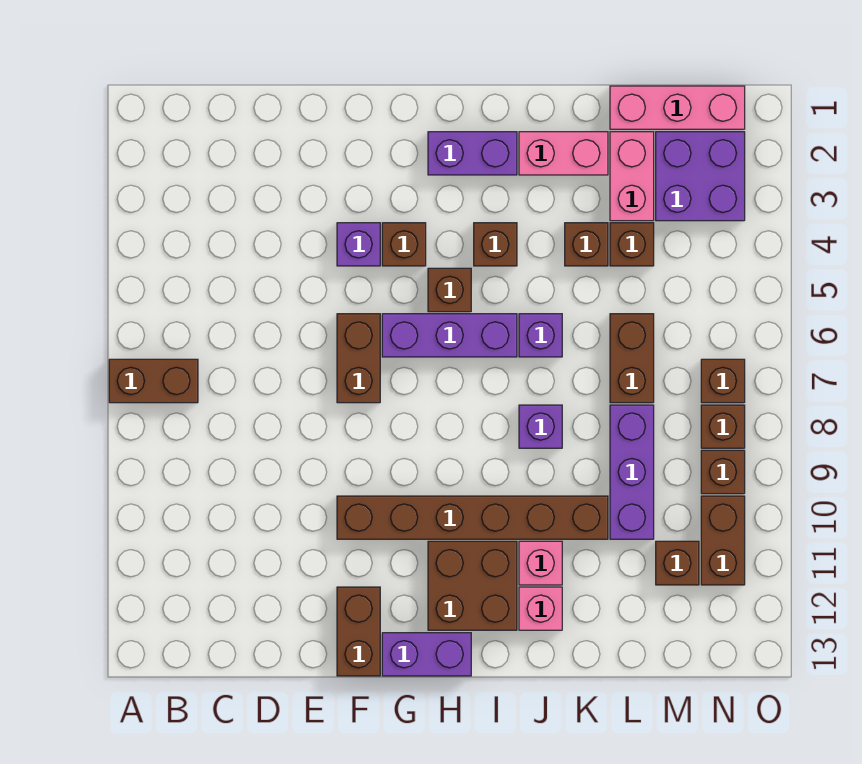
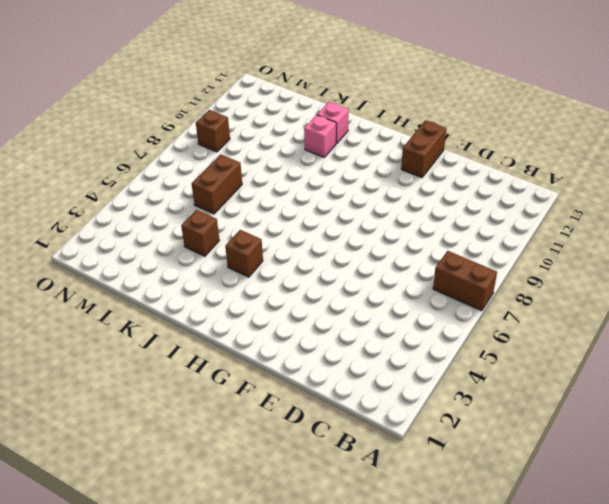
none -> purple brick F4 level 1
none -> brown brick F6:F7 level 1
none -> brown brick F10:K10 level 1

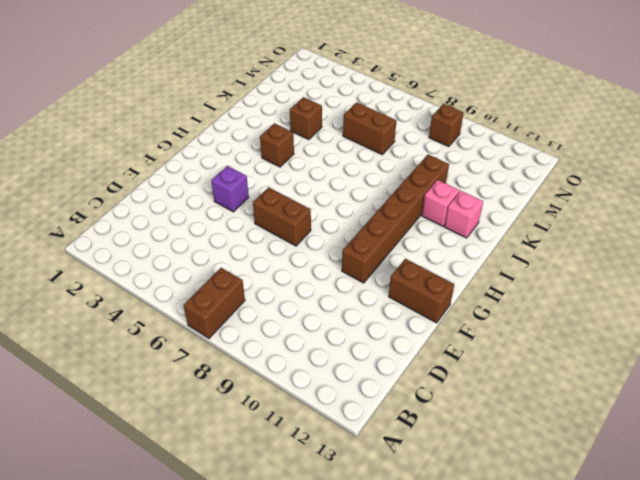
none -> brown brick G4 level 1
none -> purple brick G6:I6 level 1
none -> purple brick G13:H13 level 1

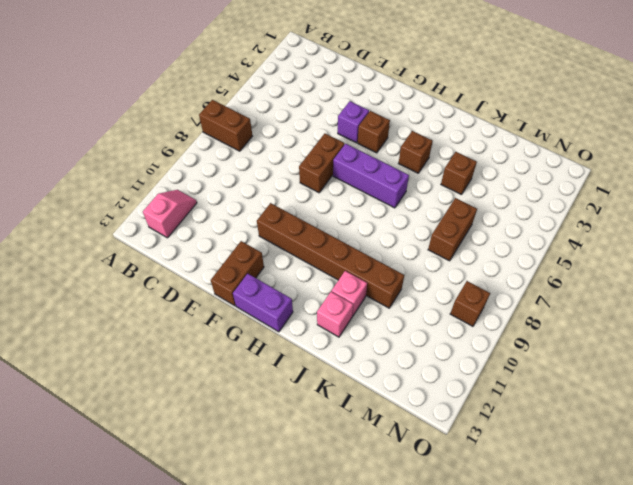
pink slope B11:B12 level 1 top 12 -> none
none -> purple brick H2:I2 level 1
none -> brown brick H5 level 1
none -> brown brick H11:I12 level 1

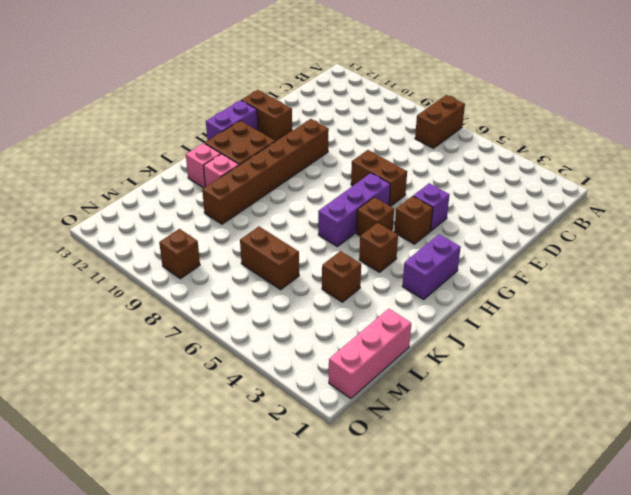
none -> pink brick J2:K2 level 1
none -> purple brick J6 level 1
none -> purple brick J8 level 1

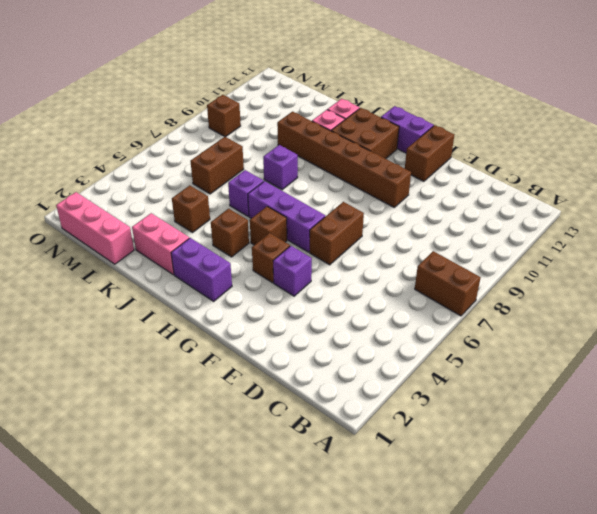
none -> pink brick L2:L3 level 1
none -> brown brick L4 level 1
none -> purple brick L8:L10 level 1

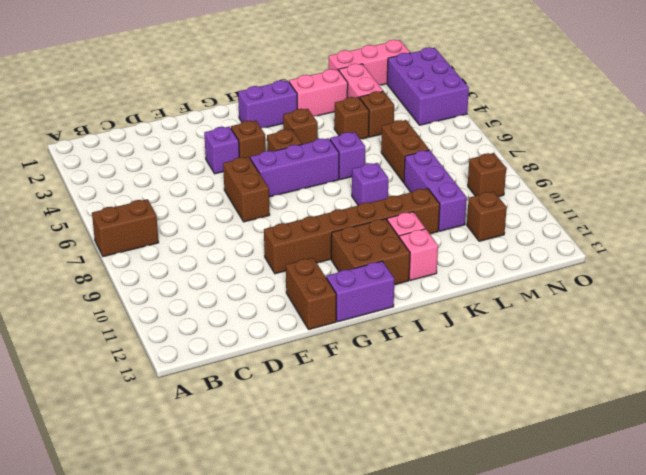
purple brick N2:O4 level 1 -> purple brick M2:N3 level 1
none -> brown brick N7 level 1
none -> brown brick N8 level 1
none -> brown brick N10:N11 level 1

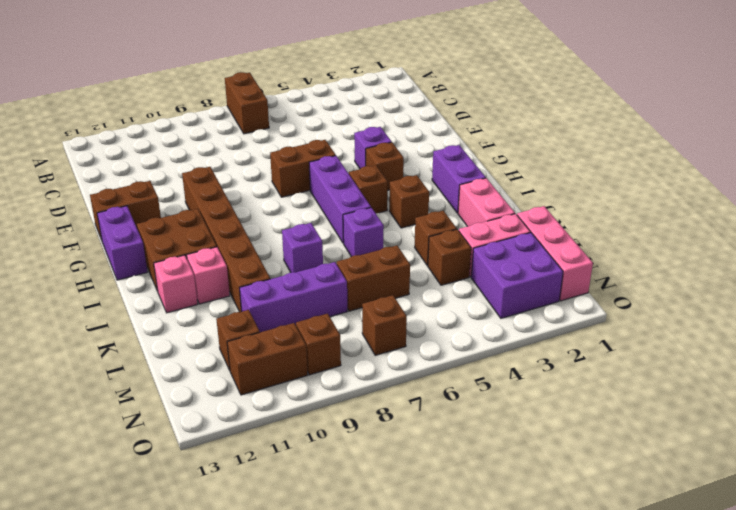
none -> brown brick N8 level 1

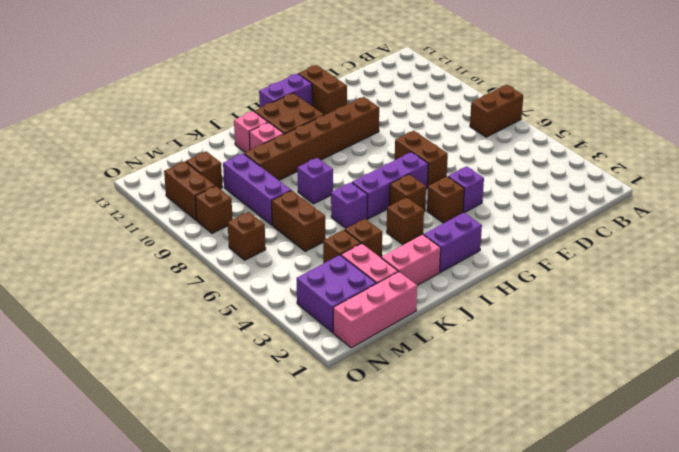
none -> brown brick N8 level 1

